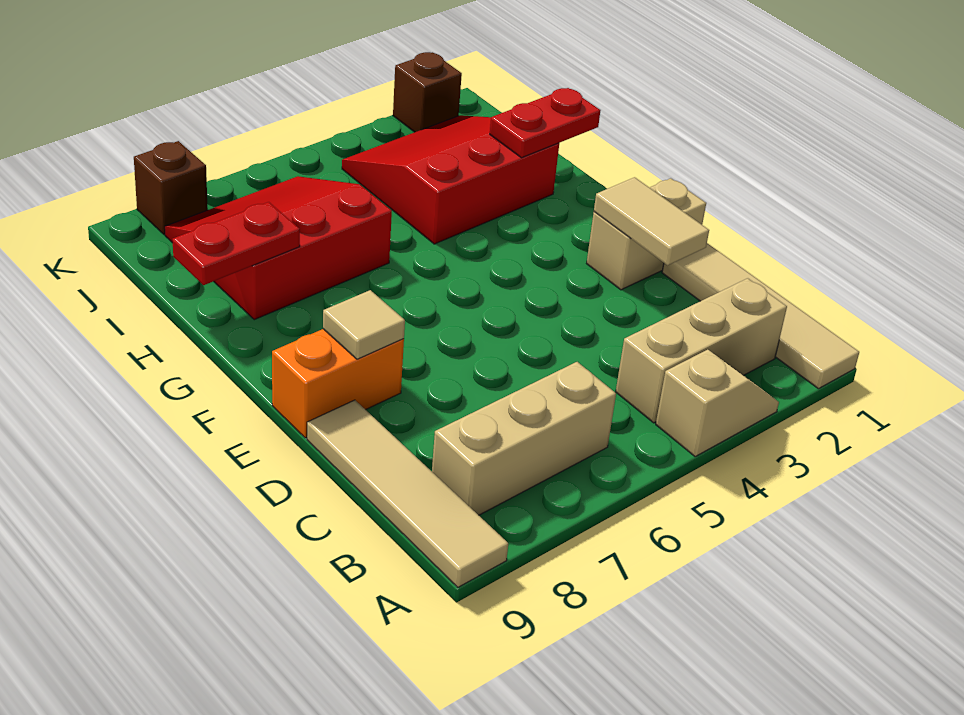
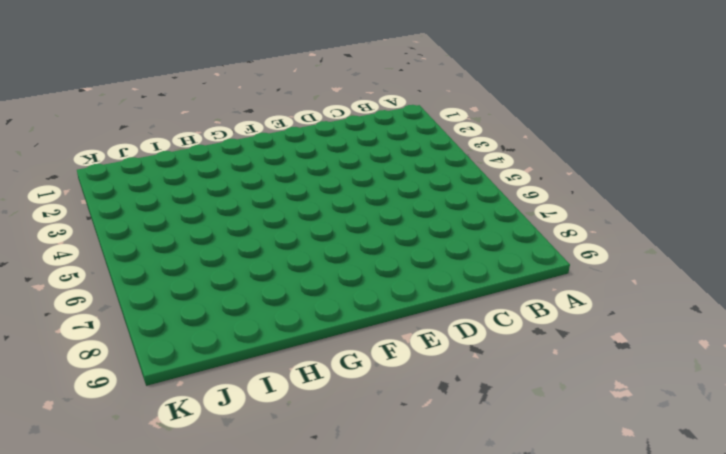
none -> tan tile A1:D1 level 1
none -> tan slope A3:A4 level 1 top 4
none -> tan tile A9:D9 level 1

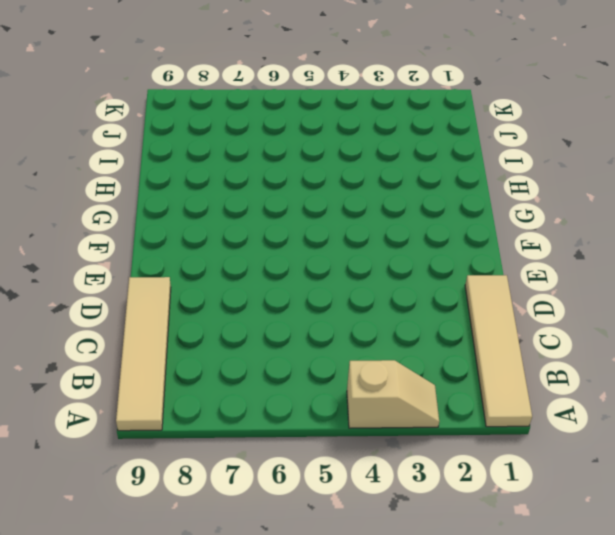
none -> tan brick B2:B4 level 1
none -> tan brick B6:B8 level 1
none -> tan brick E1:E2 level 1

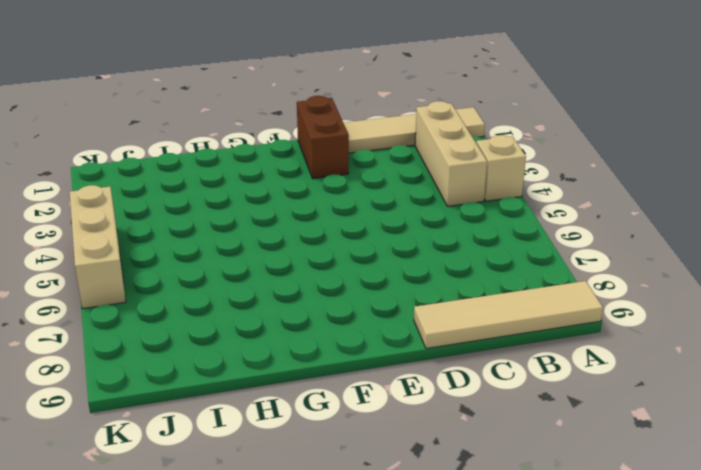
brown brick E1:E2 level 1 -> tan brick E1:E2 level 1
tan brick K4:K6 level 1 -> tan brick B6:B8 level 1
none -> orange brick E8:E9 level 1
none -> red slope H2:J4 level 1 top H
none -> red slope H6:J8 level 1 top H

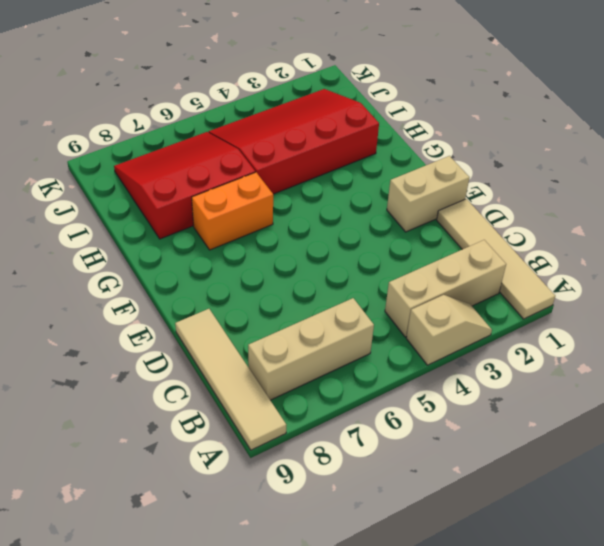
orange brick G6:G7 level 1 -> orange brick E8:E9 level 1
red slope H2:J5 level 1 top H -> red slope H2:J4 level 1 top H
none -> brown brick K2 level 1
none -> brown brick K8 level 1
none -> tan tile D2:E2 level 2

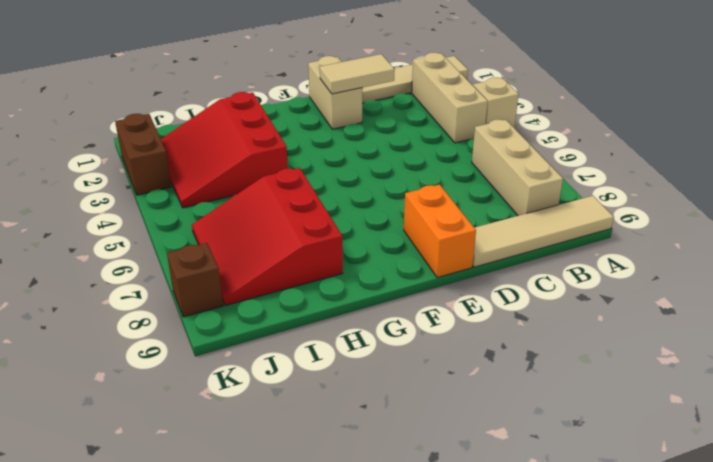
brown brick K2:K3 level 1 -> brown brick K2 level 1
none -> tan tile E8 level 2
none -> red plate H1:H2 level 2
none -> red plate H8:H9 level 2

